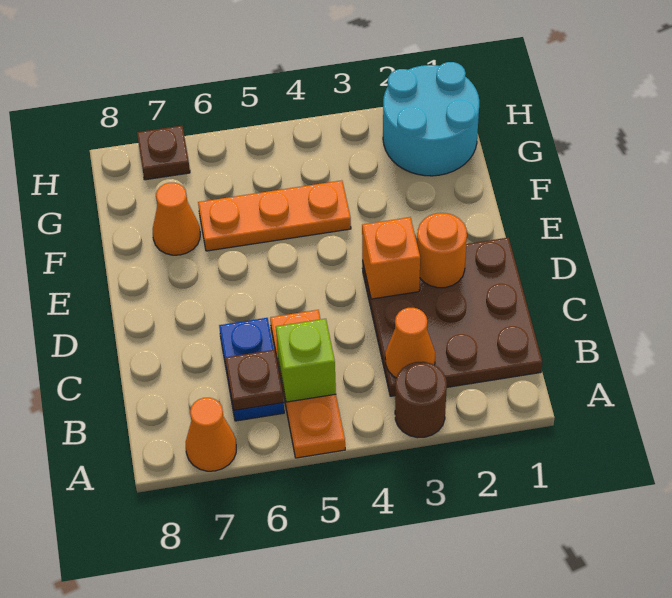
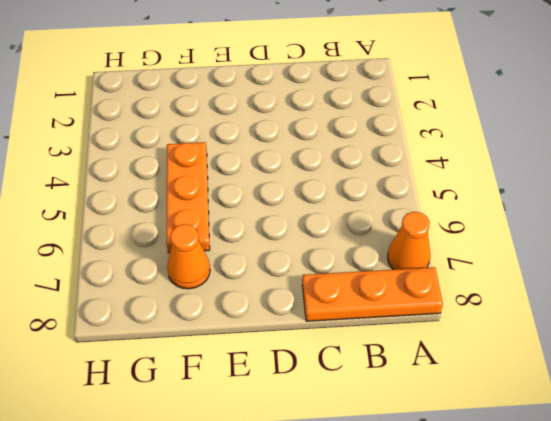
orange plate A8:C8 level 1 -> orange plate A5:C5 level 1
none -> brown round brick A3 level 1
none -> brown plate B1:D3 level 1
none -> blue plate B6:C6 level 1

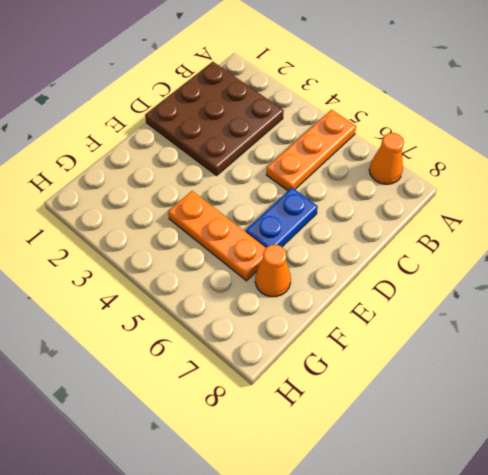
blue plate D6:E6 level 1 -> blue plate B6:C6 level 1
none -> brown round brick A3 level 1
none -> cyan round brick G1:H2 level 1
none -> brown plate H7 level 1

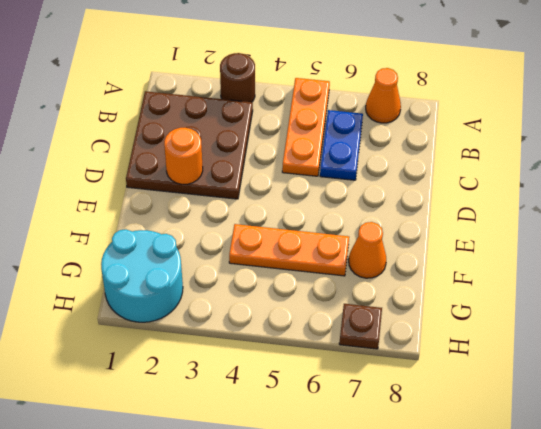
none -> orange cone B3 level 2
none -> lime brick B5 level 2
none -> brown plate B6 level 2

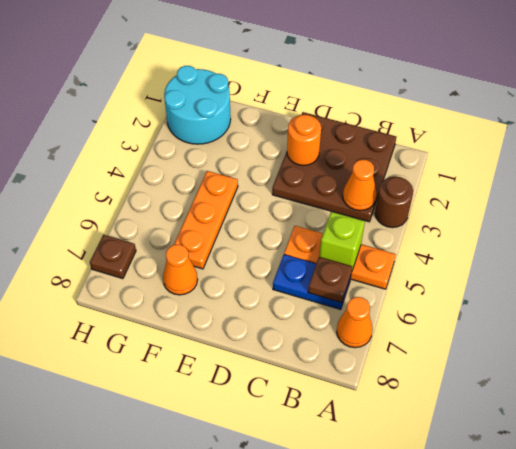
none -> orange brick D3 level 2

